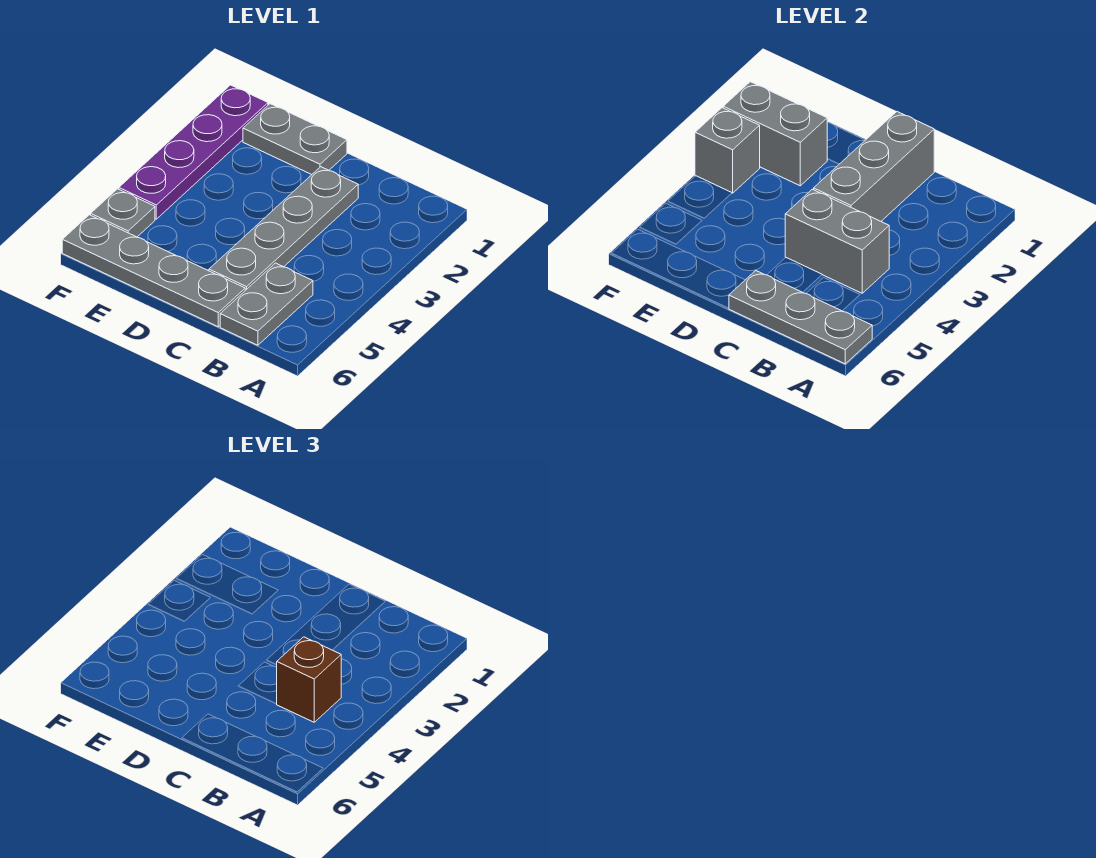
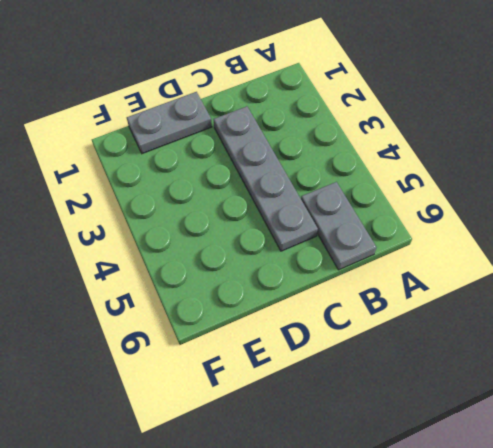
none -> grey plate C6:F6 level 1
none -> purple plate F1:F4 level 1
none -> grey plate F5 level 1

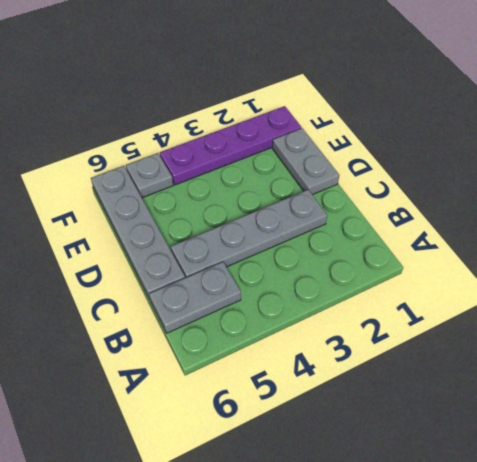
none -> grey plate A6:C6 level 2
none -> grey brick B4:C4 level 2
none -> grey brick C1:C3 level 2

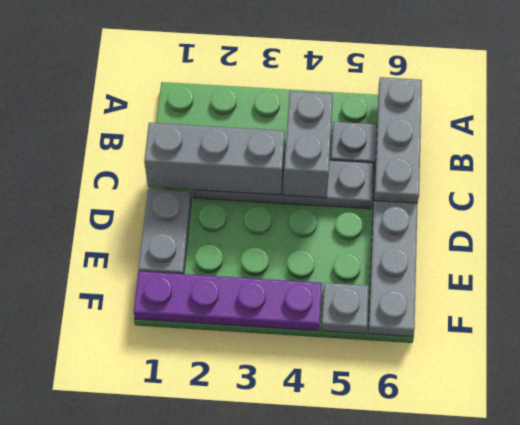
none -> grey brick E2:F2 level 2
none -> grey brick F3 level 2
none -> brown brick B4 level 3

